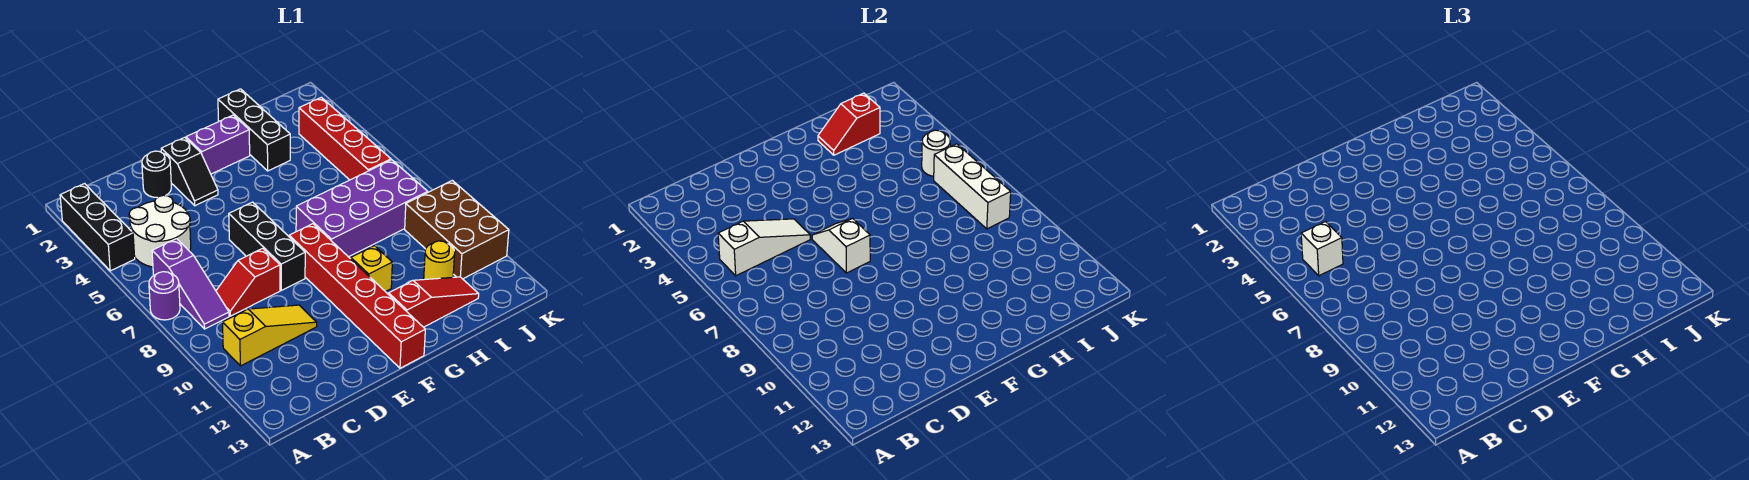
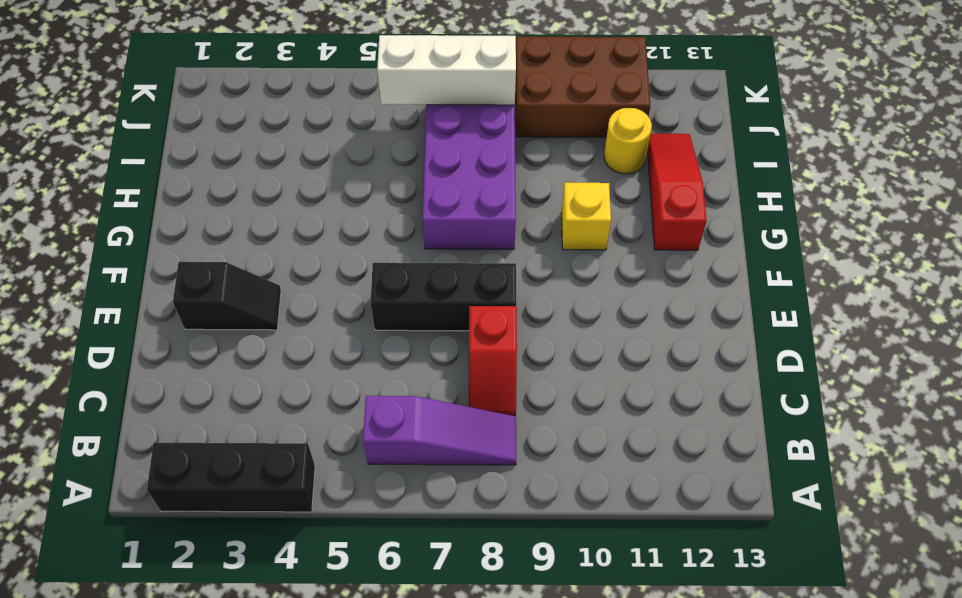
none -> purple round brick A7 level 1
none -> white round brick B4:C5 level 1
none -> yellow slope B10:D10 level 1 top B

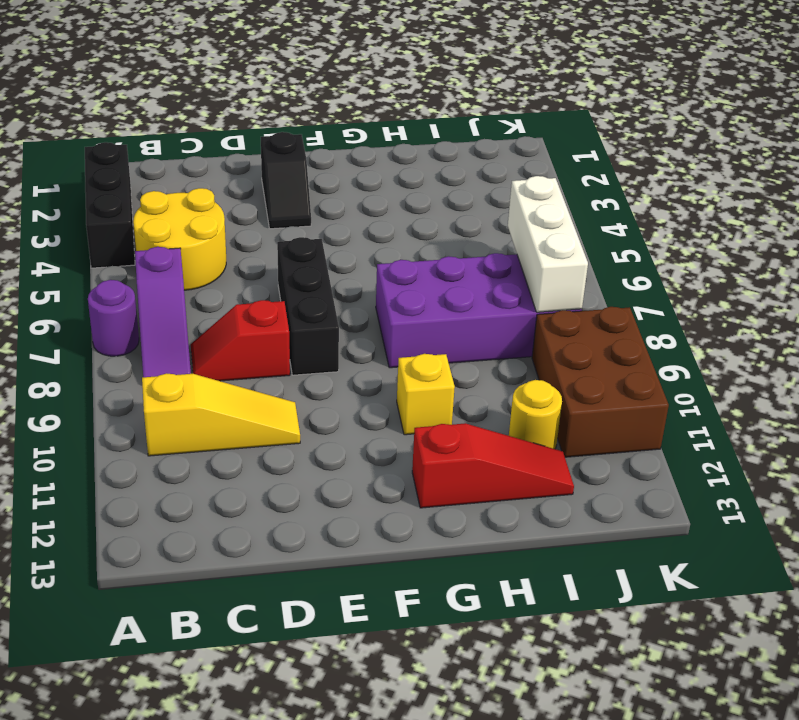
yellow round brick B4:C5 level 1 -> white round brick B4:C5 level 1
none -> black round brick D2 level 1
none -> purple brick F2:G2 level 1
none -> red brick F8:F13 level 1

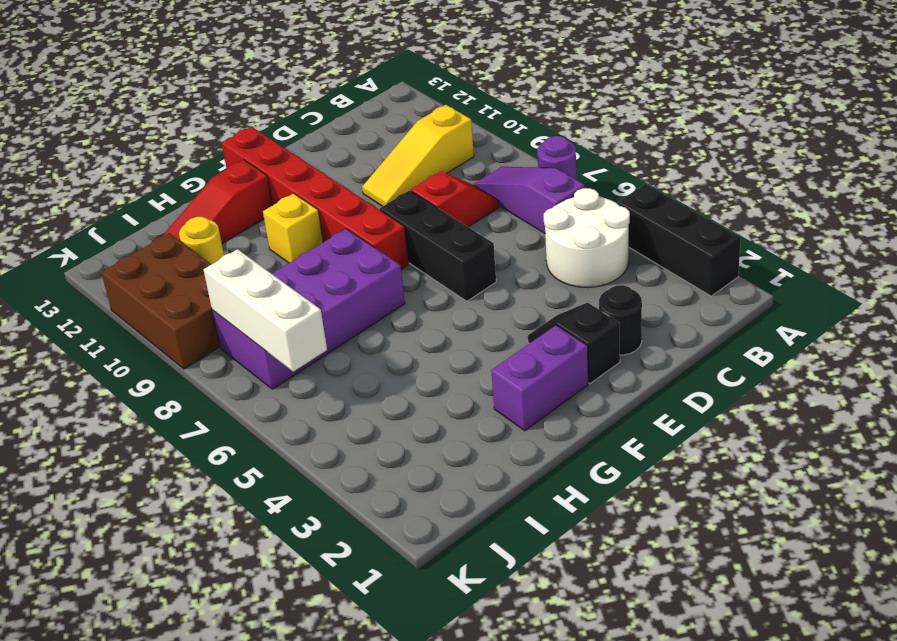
none -> black brick H1:H3 level 1
none -> red brick J3:J6 level 1
none -> white slope B5:D5 level 2 top B

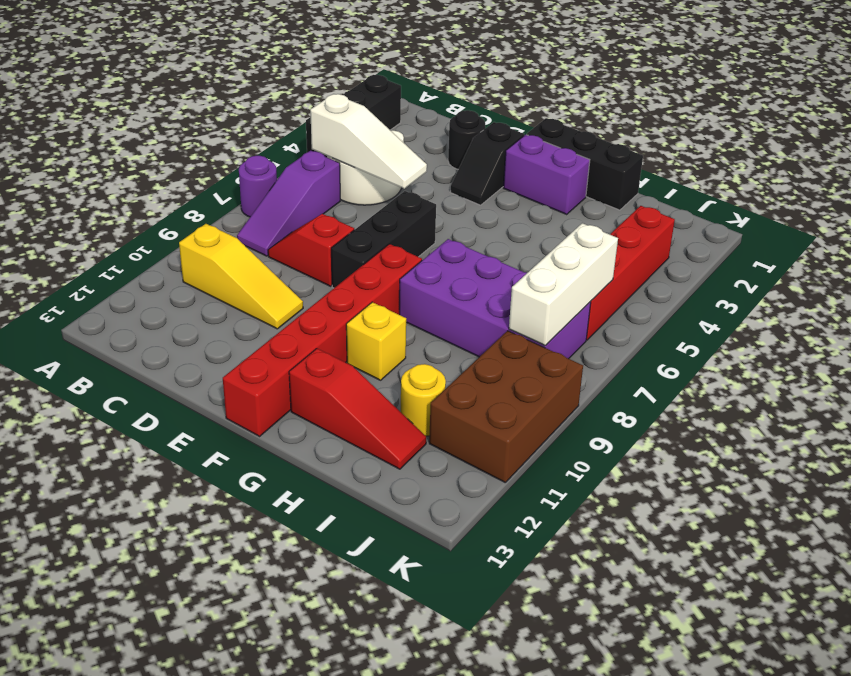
black brick F1:H1 level 1 -> black brick H1:H3 level 1
none -> white slope E6:E7 level 2 top 7
none -> red slope H2:I2 level 2 top I
none -> white round brick J5 level 2

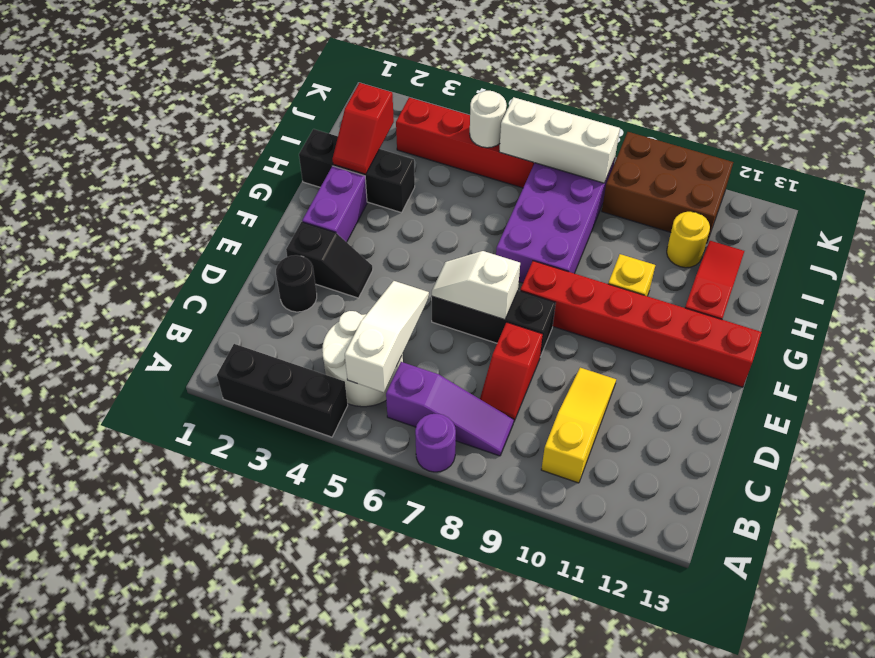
none -> white brick B5 level 3

